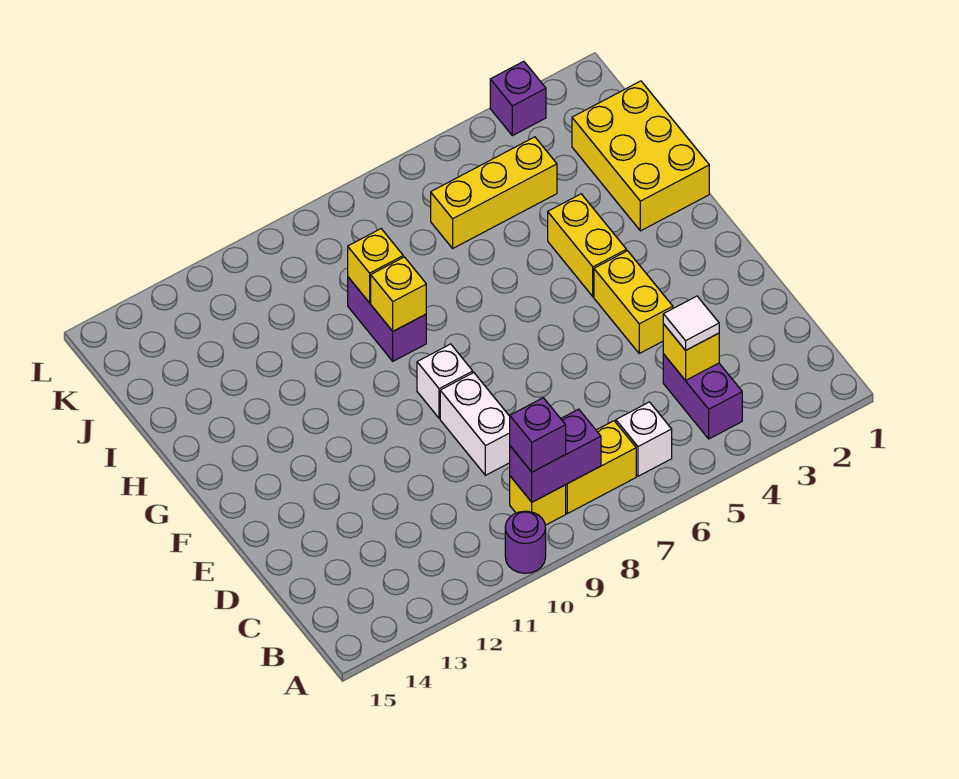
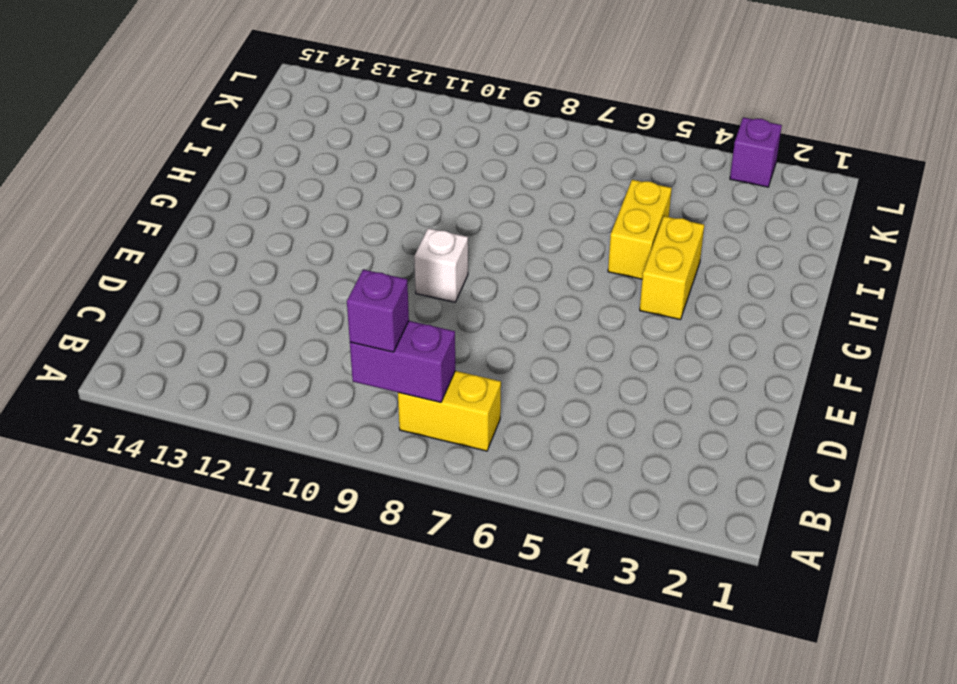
yellow brick H5:I5 level 1 -> yellow brick E4:F4 level 1
none -> purple round brick A10 level 1
none -> purple brick B4:C4 level 1
none -> white brick B6 level 1

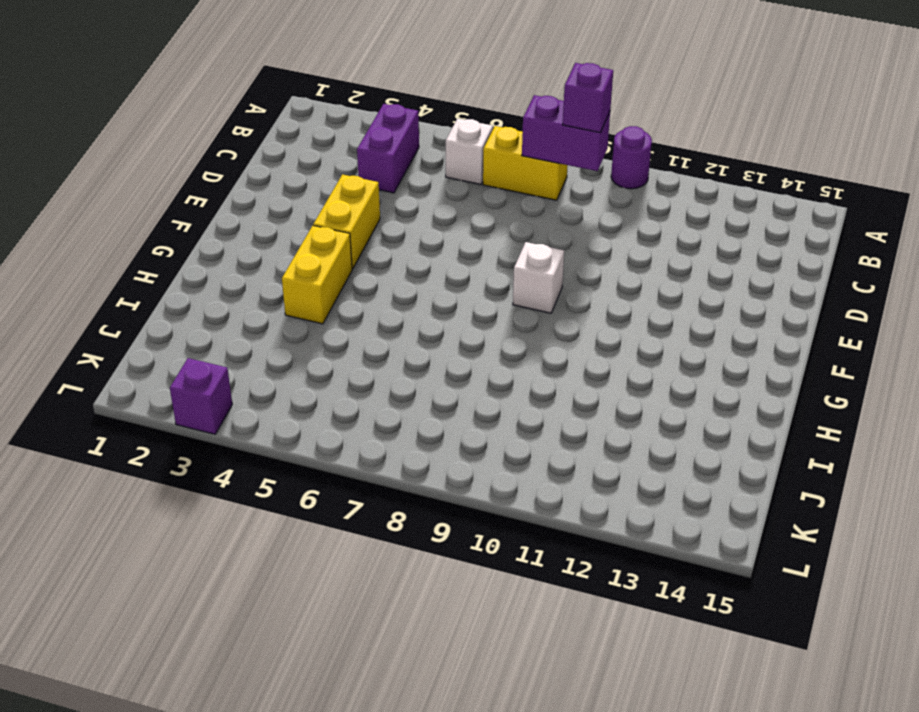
none -> yellow brick B9 level 1
none -> white brick D9:E9 level 1
none -> yellow brick H1:J2 level 1

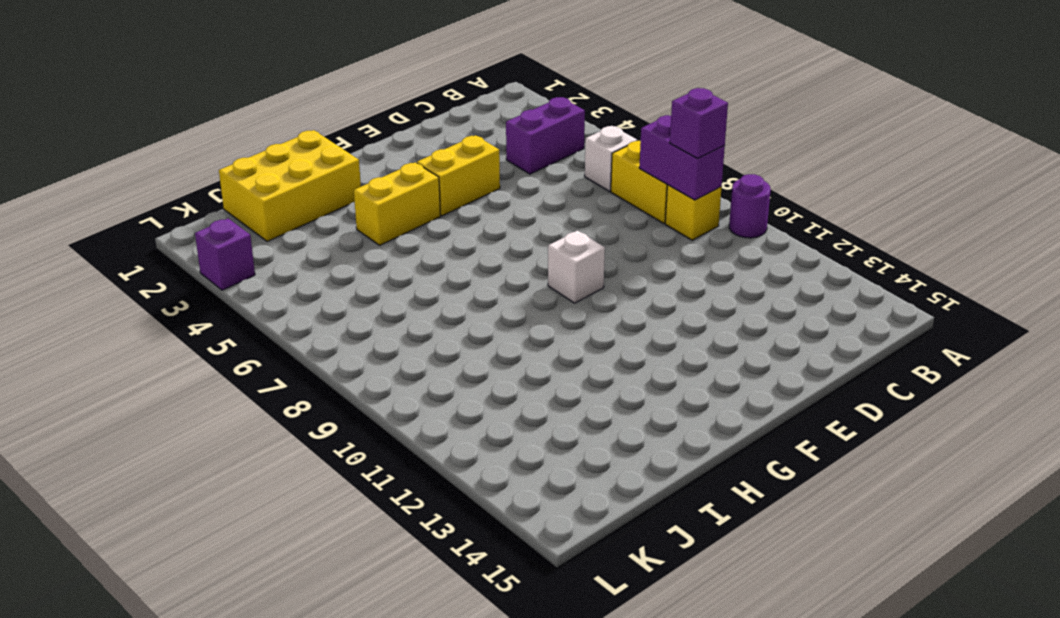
none -> white brick D9:E9 level 1
none -> purple brick H9:I9 level 1
none -> yellow brick J4:J6 level 1

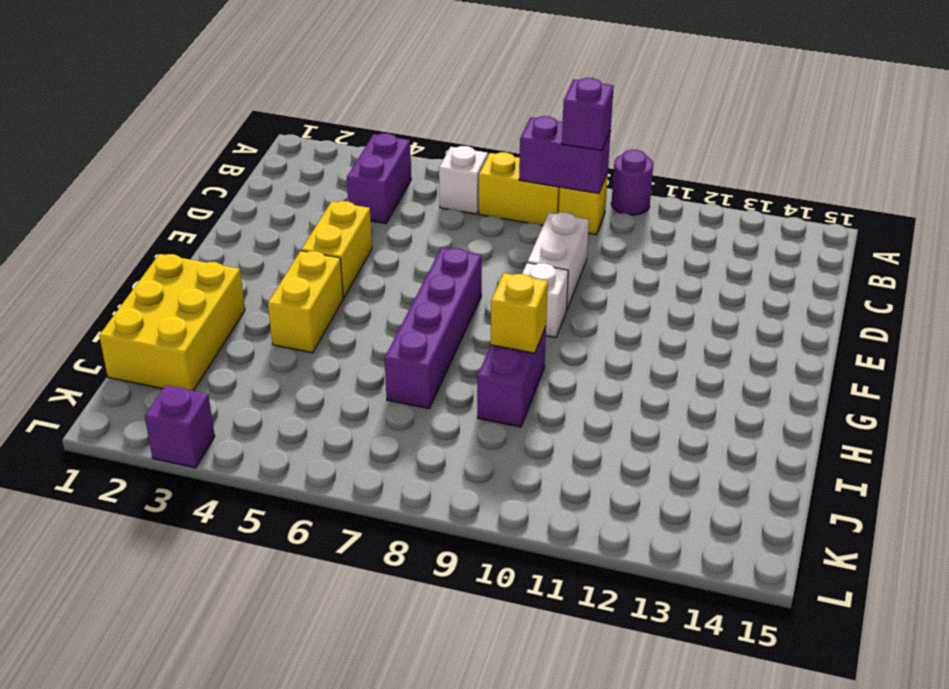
purple brick F7:I7 level 1 -> none
none -> yellow brick J4:J6 level 1
none -> yellow brick C4 level 2
none -> yellow brick I9 level 2

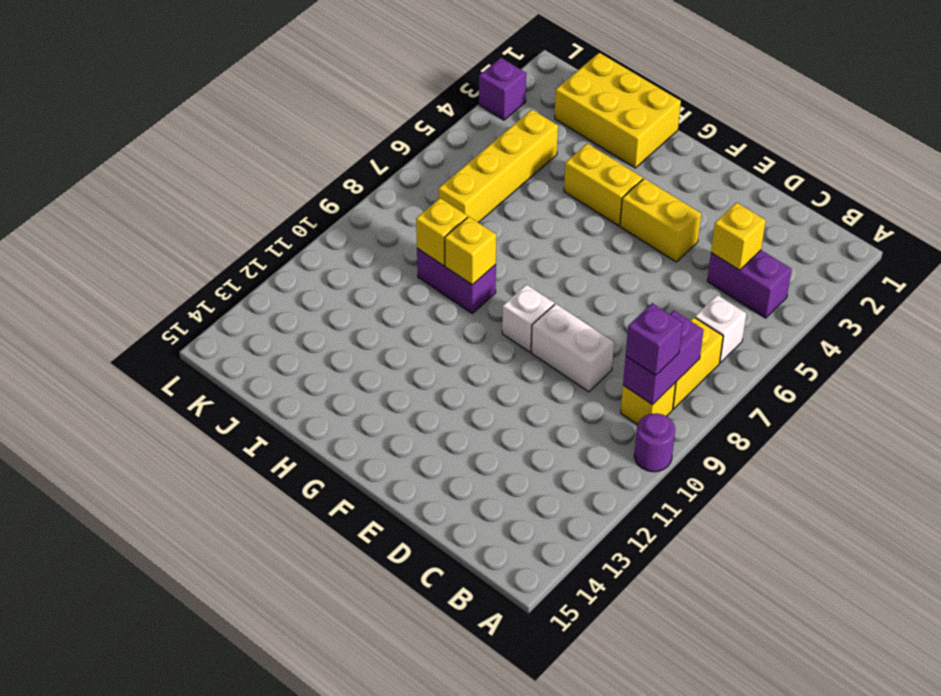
yellow brick J4:J7 level 1 -> yellow brick J4:J6 level 1
none -> white tile C4 level 3

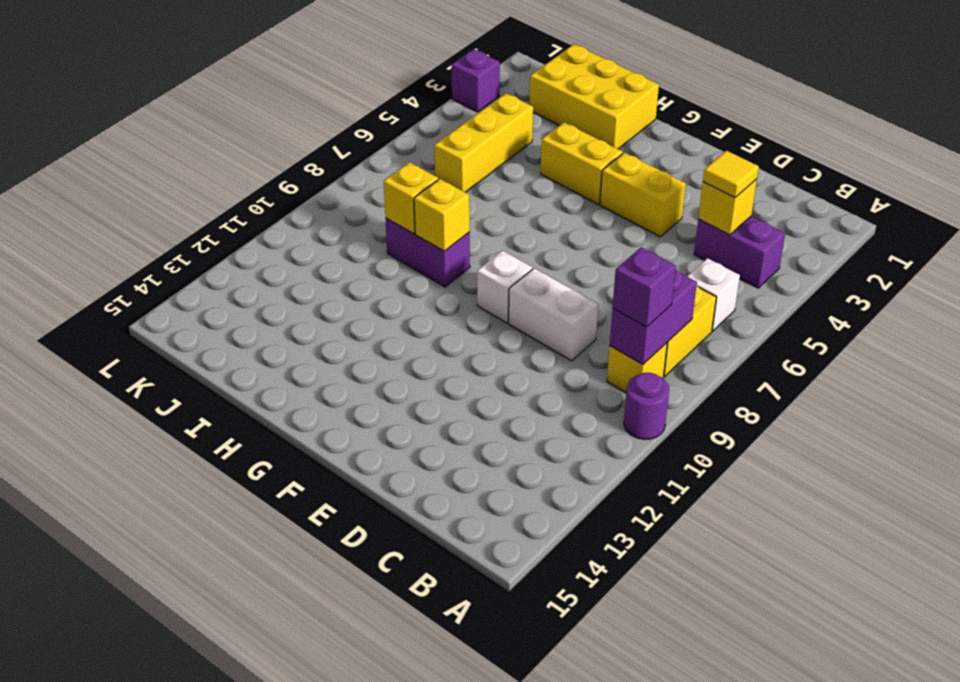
yellow tile C4 level 3 -> white tile C4 level 3

